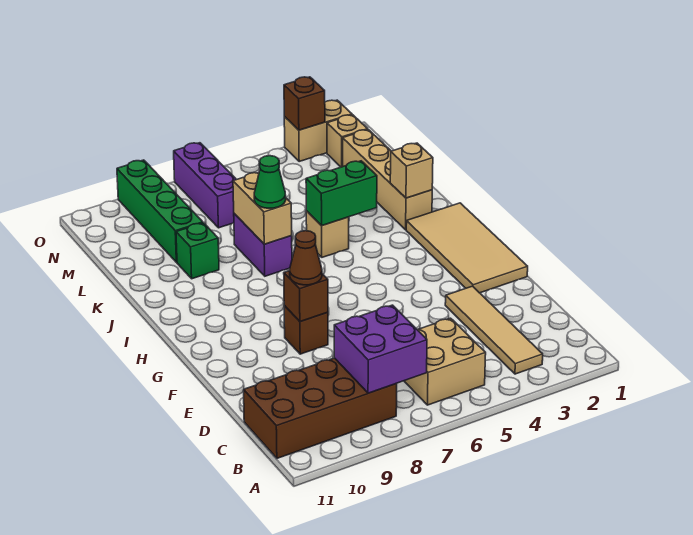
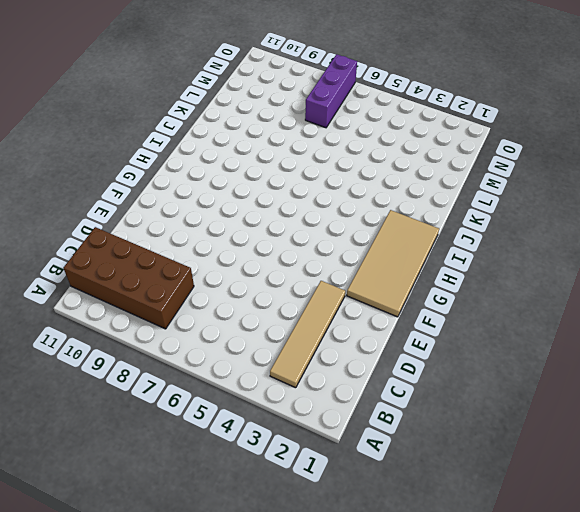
none -> tan brick B5:C6 level 1
none -> brown brick F8 level 1
none -> tan brick J2:M2 level 1

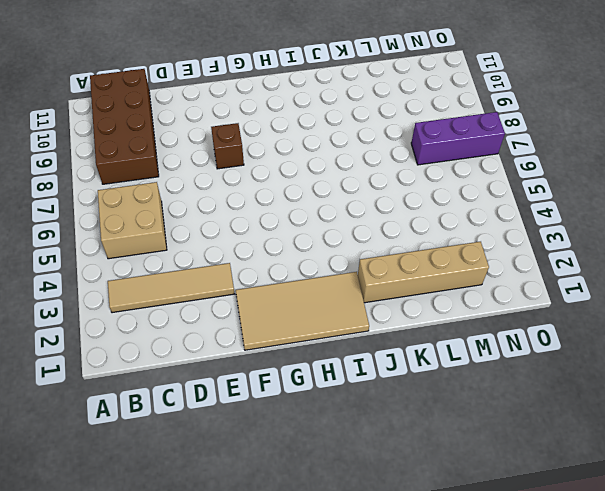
none -> tan brick J5 level 1
none -> purple brick J7:K7 level 1
none -> green brick K9 level 1

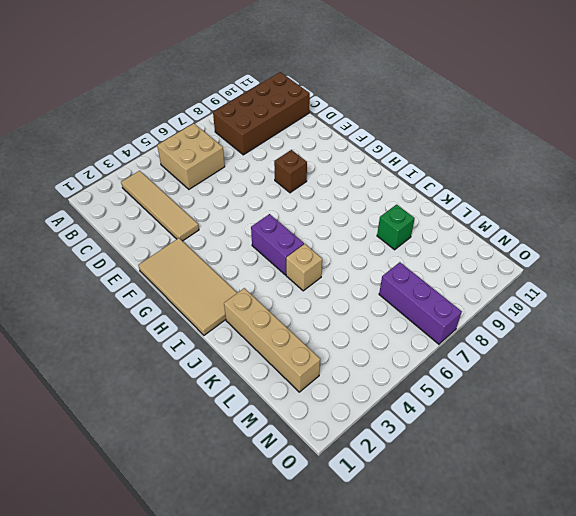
purple brick H5:I5 level 1 -> purple brick J7:K7 level 1
none -> green brick L9:O9 level 1
none -> tan brick N2 level 1
none -> tan brick O2:O3 level 1

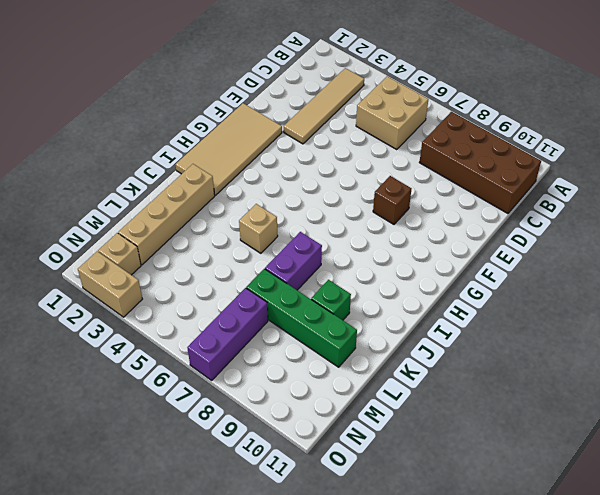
green brick L7:L10 level 1 -> green brick L9:O9 level 1
none -> purple brick B7:C8 level 2
none -> brown brick F8 level 2
none -> tan brick J2 level 2

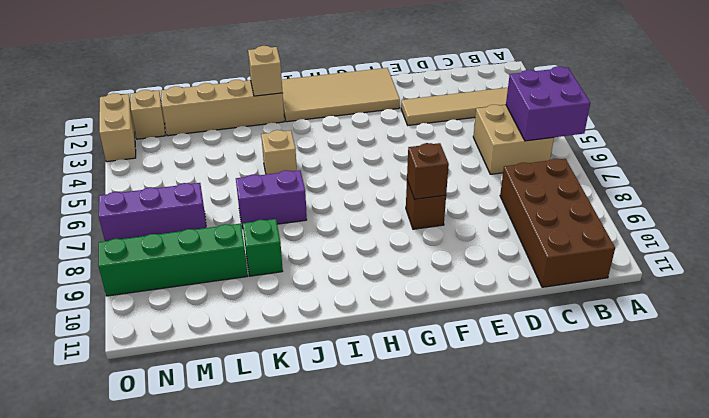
purple brick A5:B6 level 2 -> purple brick B7:C8 level 2
none -> green brick J4:J5 level 2
none -> tan brick J7:K7 level 2
none -> brown brick O3 level 2

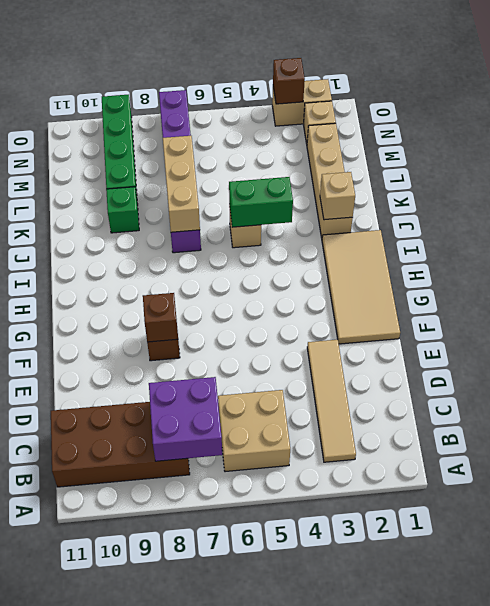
tan brick J7:L7 level 2 -> tan brick J7:K7 level 2
none -> brown cone F8 level 3
none -> green cone J7 level 3

